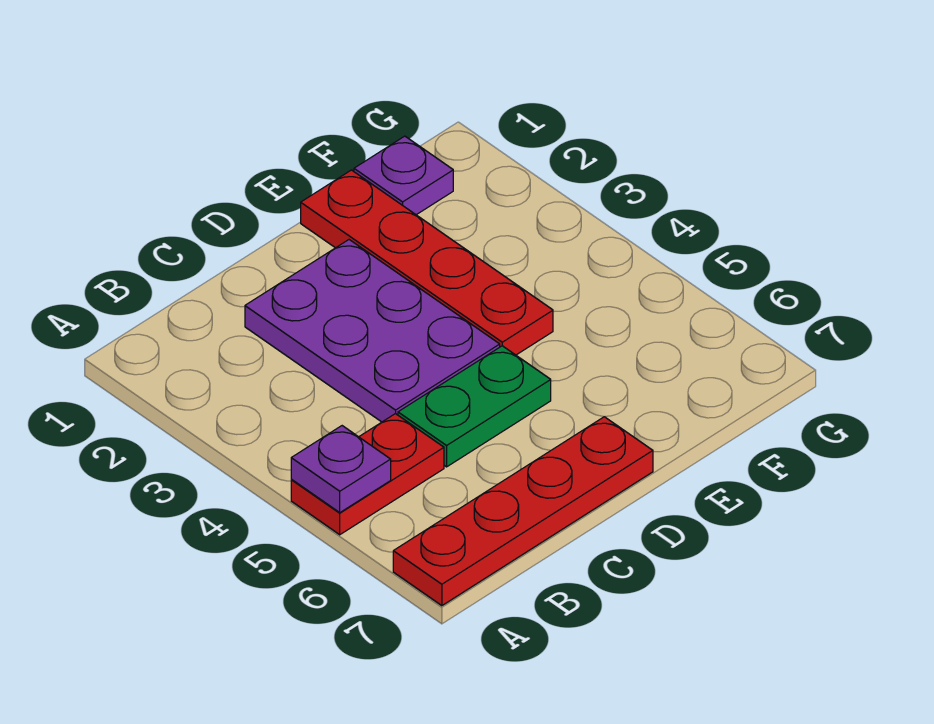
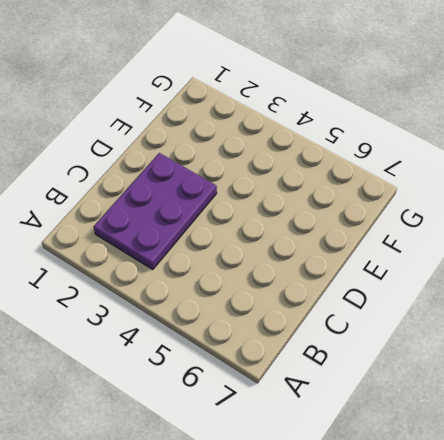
purple plate B2:D3 level 1 -> purple plate C2:D4 level 1
none -> red plate A5:B5 level 1
none -> red plate A7:D7 level 1

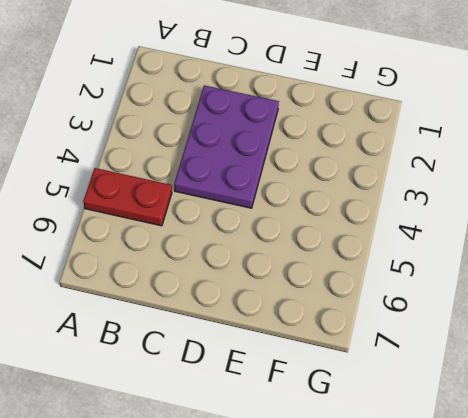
none -> red plate A7:D7 level 1
none -> green plate C5:D5 level 1

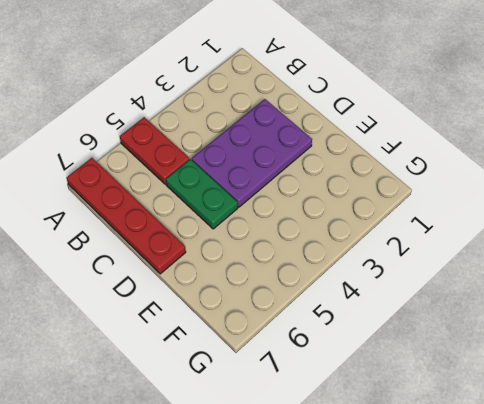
none -> red plate E1:E4 level 1
none -> purple plate F1 level 1

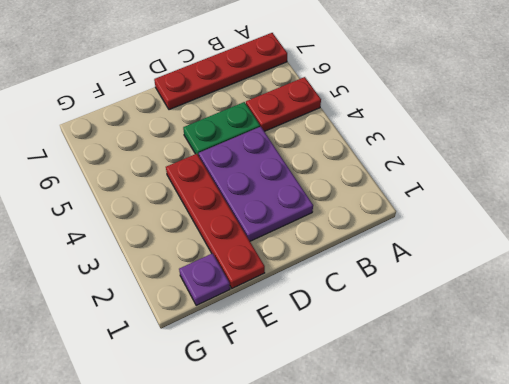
none -> purple plate A5 level 2

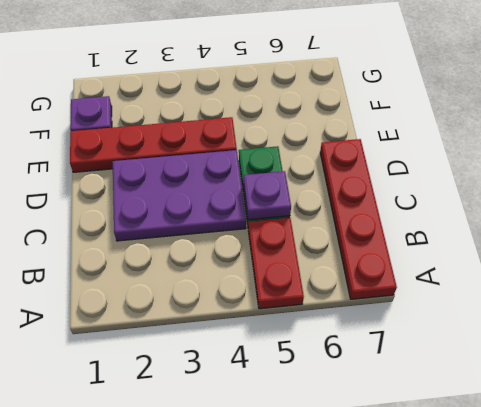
purple plate C5 level 2 -> purple plate A5 level 2

